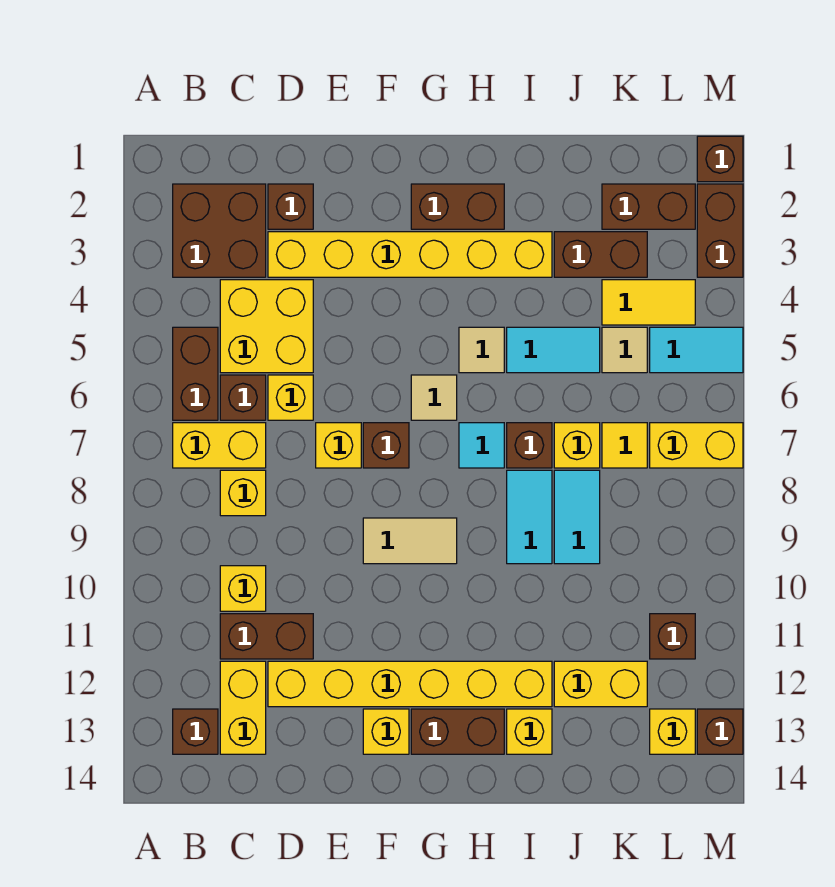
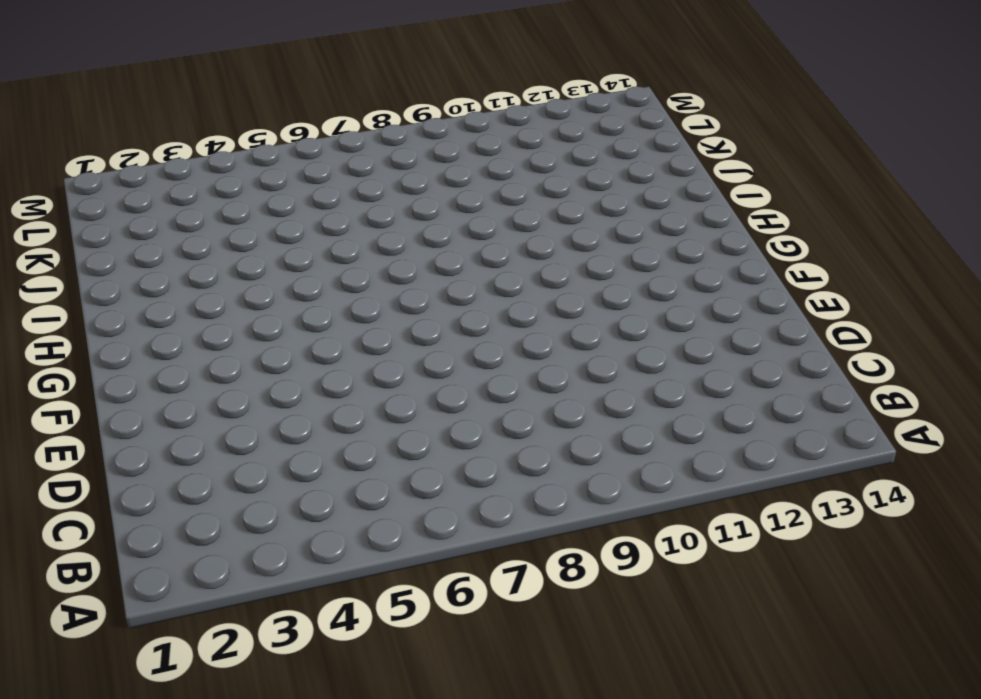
none -> brown brick B2:C3 level 1
none -> brown brick B5:B6 level 1
none -> yellow brick B7:C7 level 1
none -> brown brick B13 level 1

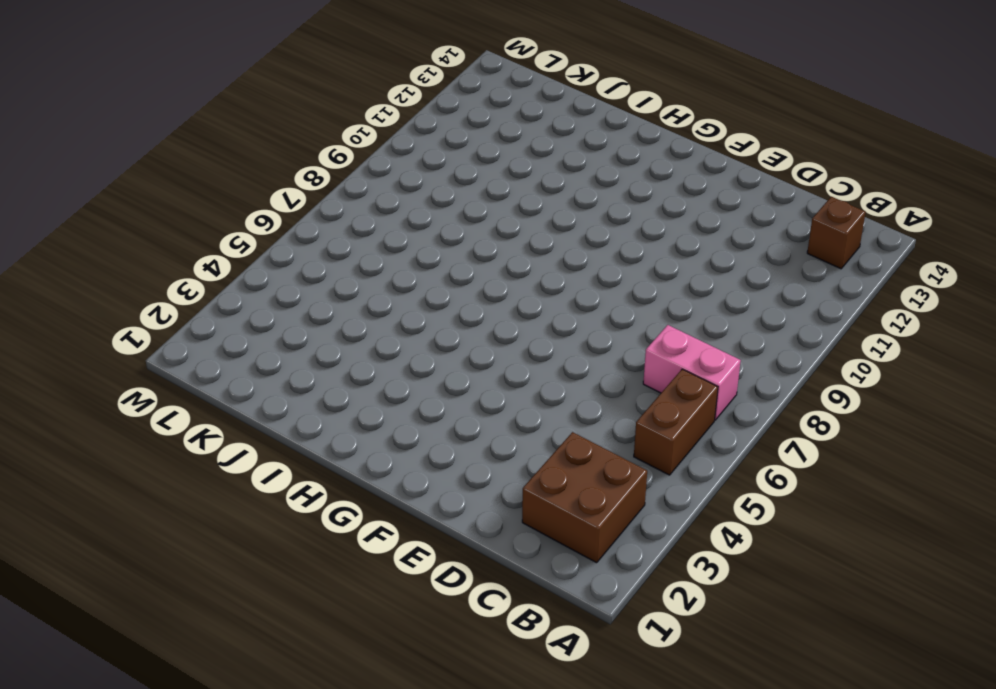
pink brick B7:C7 level 1 -> yellow brick B7:C7 level 1
none -> yellow brick C4:D5 level 1
none -> brown brick C6 level 1
none -> yellow brick C8 level 1
none -> yellow brick C10 level 1

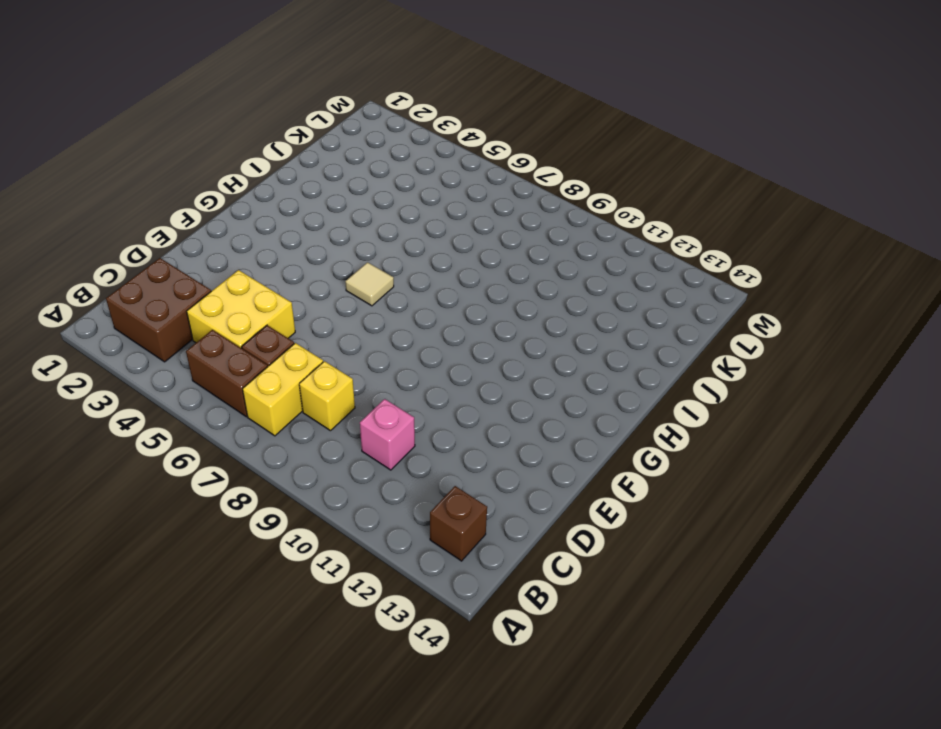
pink brick C10 level 1 -> yellow brick C10 level 1
none -> brown brick C11:D11 level 1
none -> yellow brick C12:C13 level 1
none -> brown brick D2 level 1
none -> yellow brick D3:I3 level 1

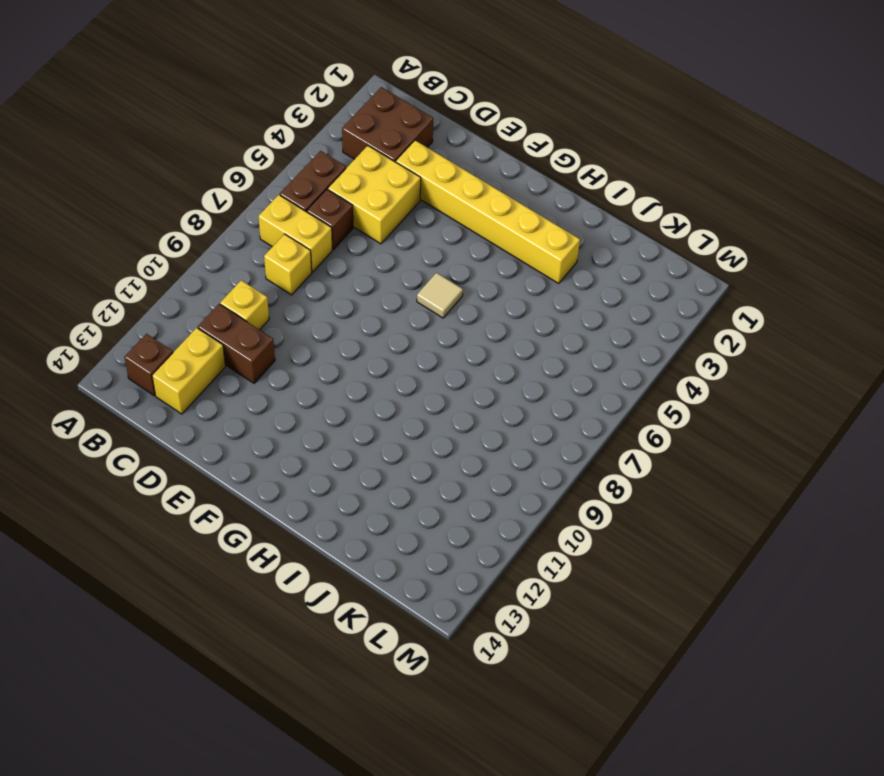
none -> brown brick D2 level 1
none -> yellow brick D6 level 1
none -> yellow brick D12:I12 level 1
none -> yellow brick E7 level 1

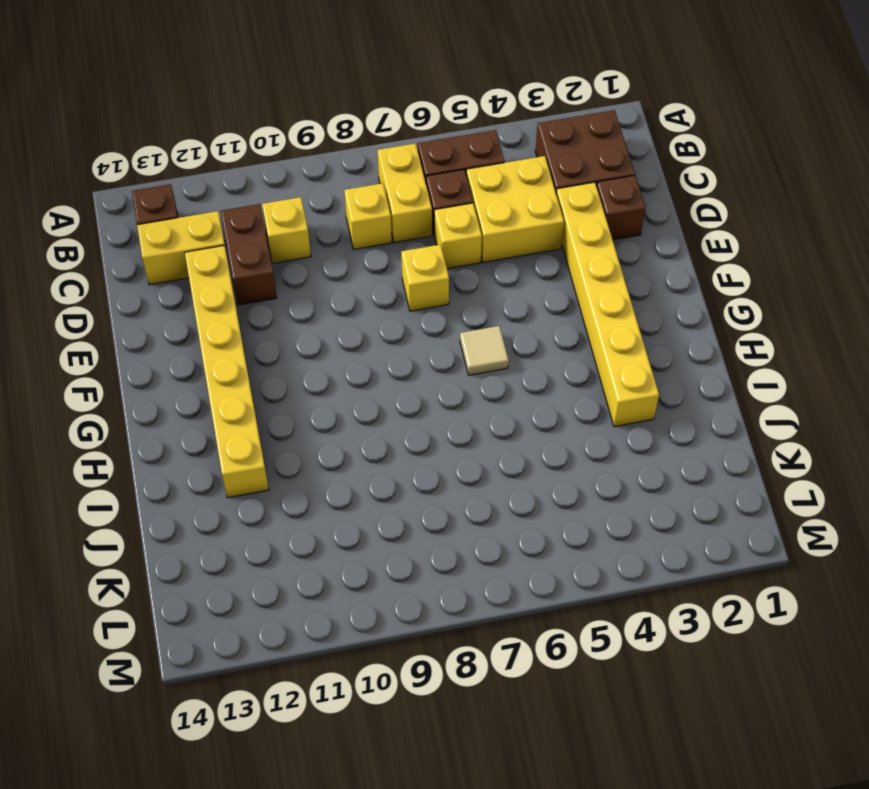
none -> brown brick F7 level 1
none -> tan tile F9:G9 level 1
none -> yellow brick F13 level 1
none -> brown brick G2:H2 level 1

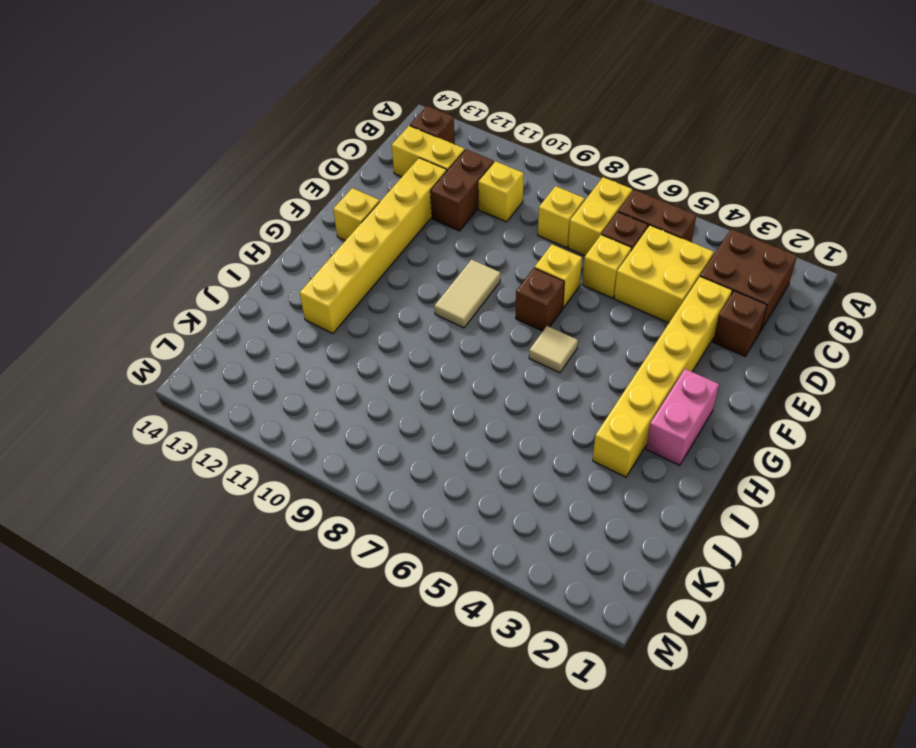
pink brick G2:H2 level 1 -> brown brick G2:H2 level 1
none -> brown brick G13:H13 level 1
none -> tan tile H5 level 1
none -> cyan tile H7 level 1
none -> cyan tile I5:J5 level 1

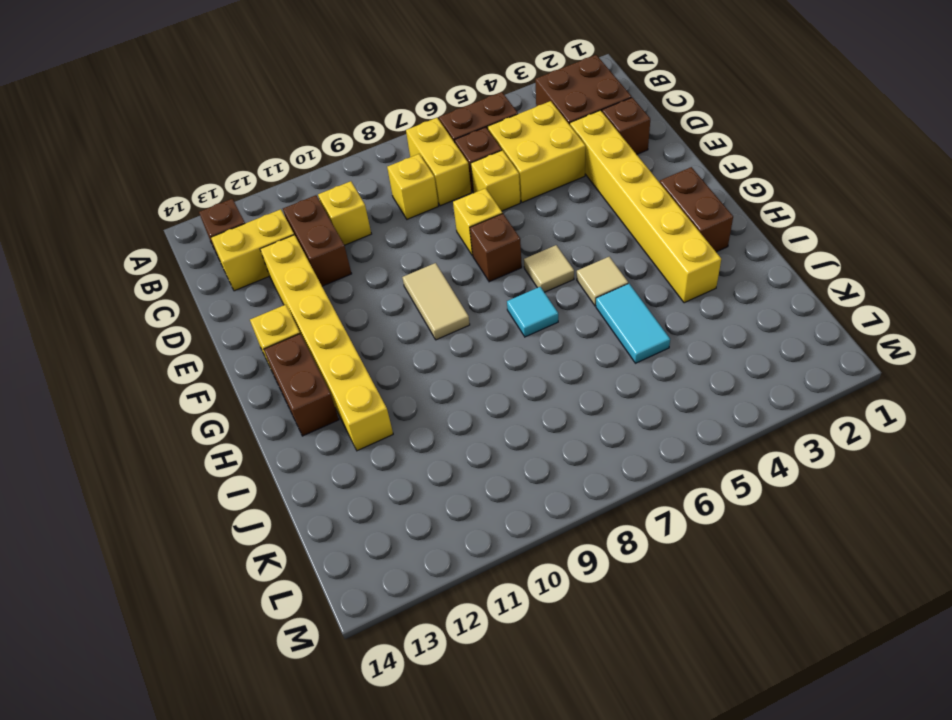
none -> brown brick I7 level 1
none -> cyan tile I8:I9 level 1
none -> yellow brick I13 level 1
none -> brown brick J3:K3 level 1

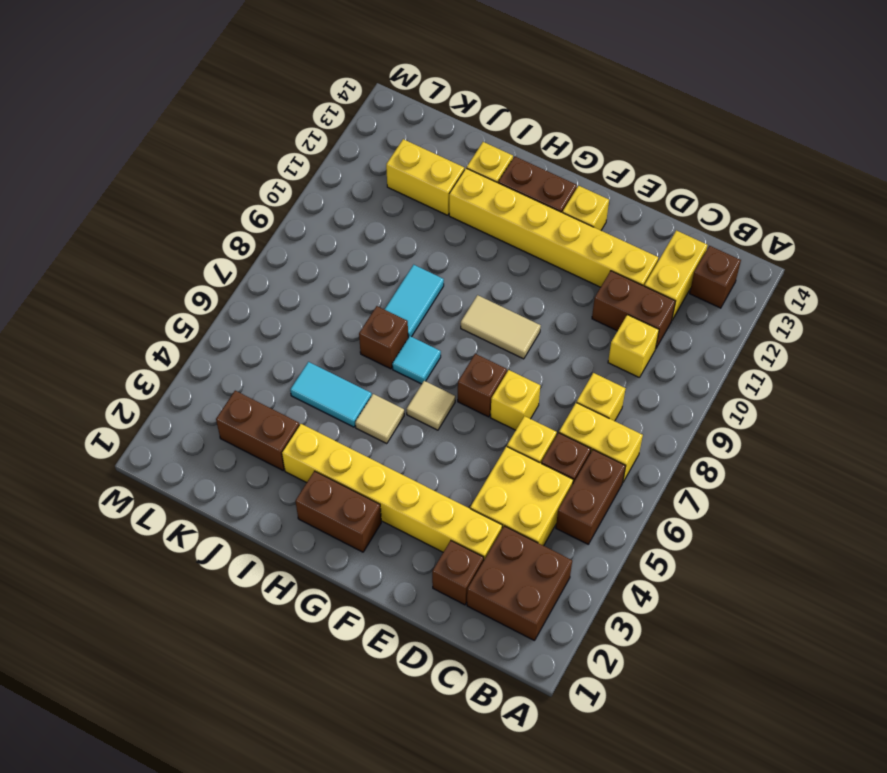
none -> yellow brick J7 level 1
none -> cyan tile J8:J9 level 1
none -> brown brick K2:L2 level 1
none -> yellow tile K4:L4 level 1

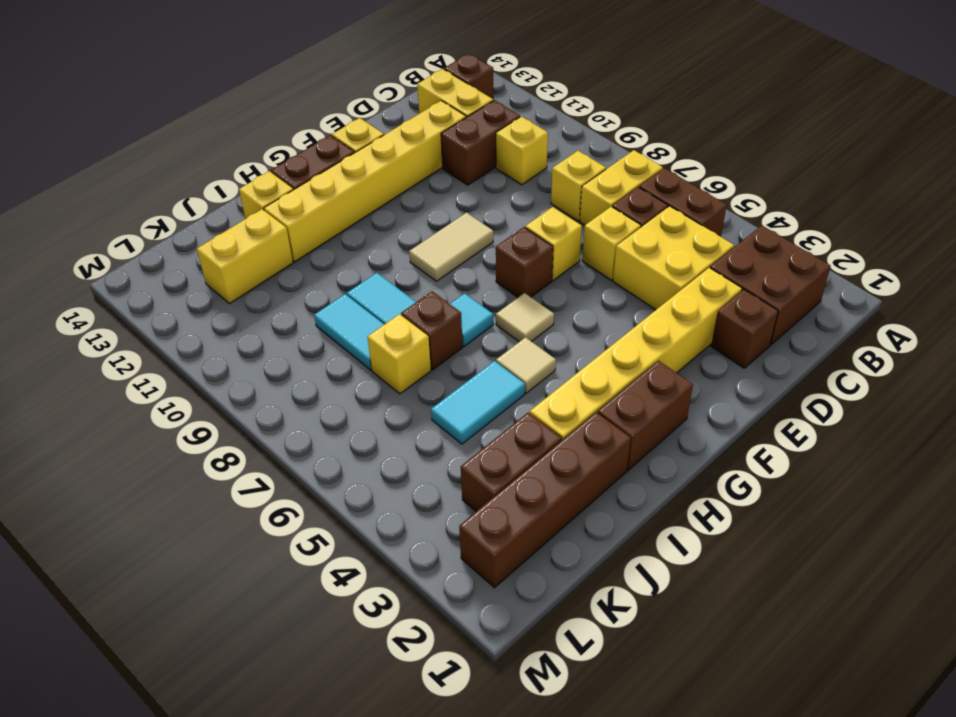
brown brick I2:L2 level 1 -> brown brick K2:L2 level 1
none -> yellow tile K4:L4 level 1
none -> tan tile K5 level 1
none -> yellow tile K7 level 1
none -> cyan tile L5:M5 level 1

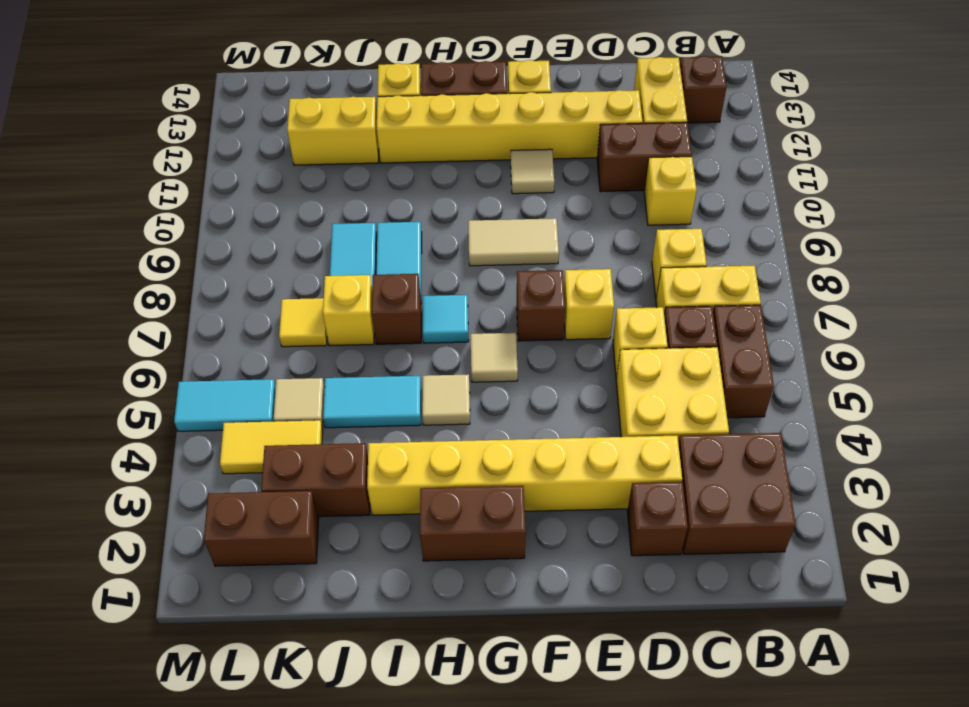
tan tile F11 level 1 -> none
none -> yellow brick L7:M7 level 1
none -> brown brick L11 level 1
none -> yellow brick L13 level 1
none -> brown brick M1 level 1

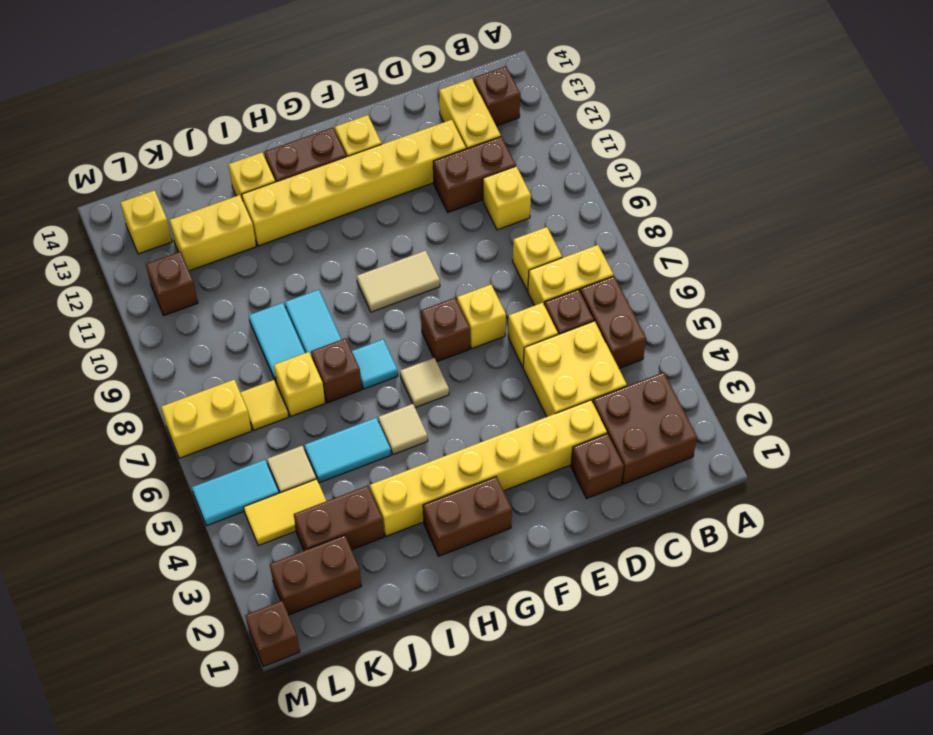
none -> brown brick M2:M3 level 1
none -> brown brick M13 level 1

